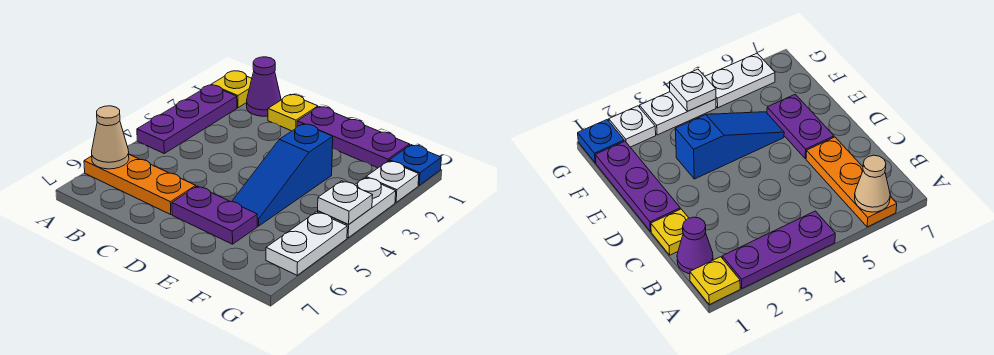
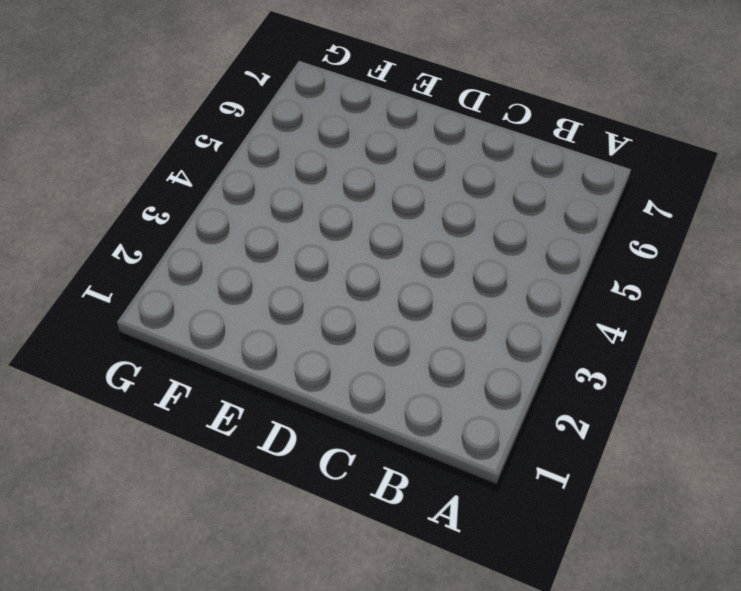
none -> yellow plate A1 level 1
none -> purple plate A2:A4 level 1
none -> orange plate A6:C6 level 1

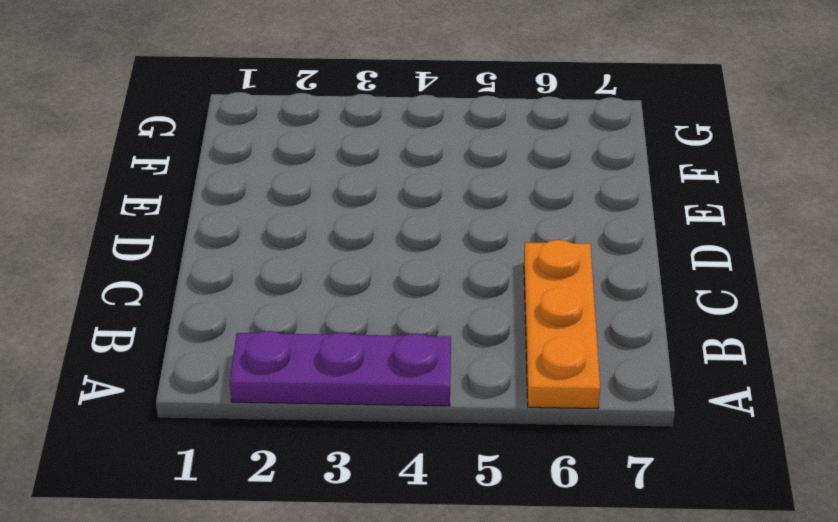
none -> yellow plate A1 level 1
none -> purple cone B1 level 1
none -> yellow plate C1 level 1

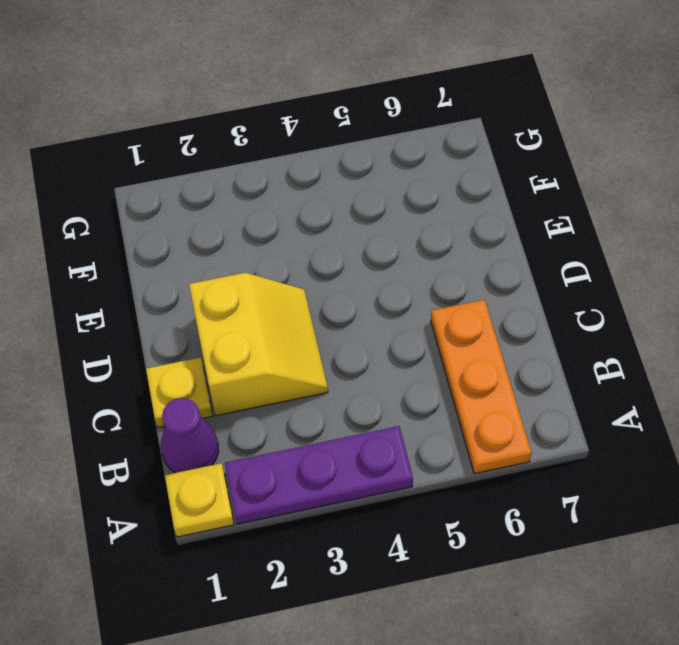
yellow slope C2:D3 level 1 top 2 -> none
none -> purple plate D1:F1 level 1
none -> purple plate D6:E6 level 1
none -> blue slope E3:E5 level 1 top 3

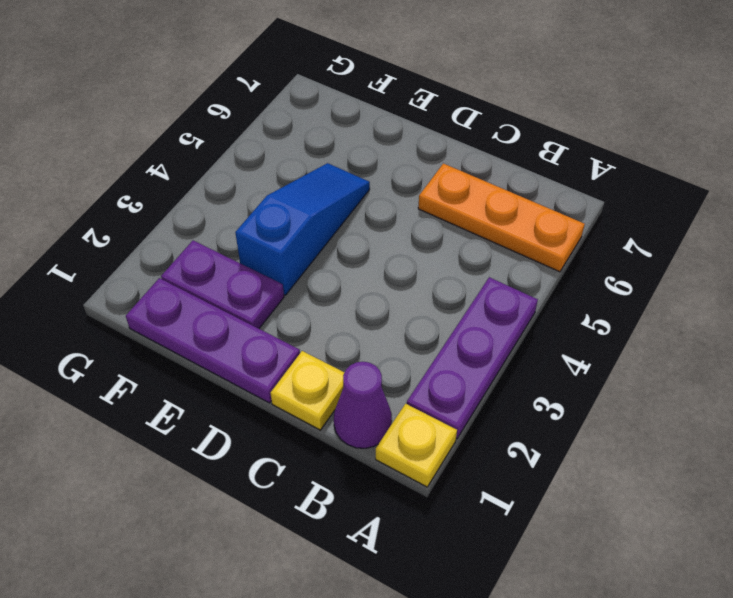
purple plate E2:F2 level 1 -> purple plate D6:E6 level 1
none -> blue plate G1 level 1
none -> white plate G2 level 1
none -> white plate G3:G4 level 1

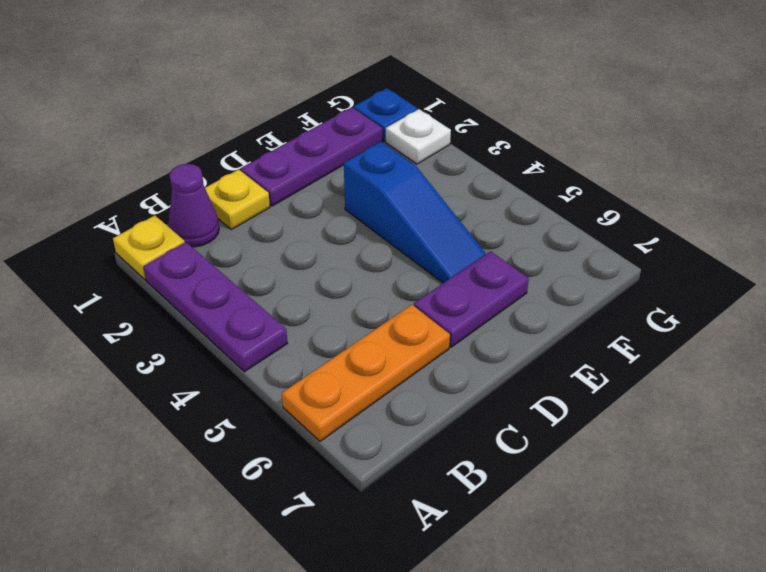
none -> white plate G3:G4 level 1
none -> white plate G5:G6 level 1
none -> tan cone A6 level 2

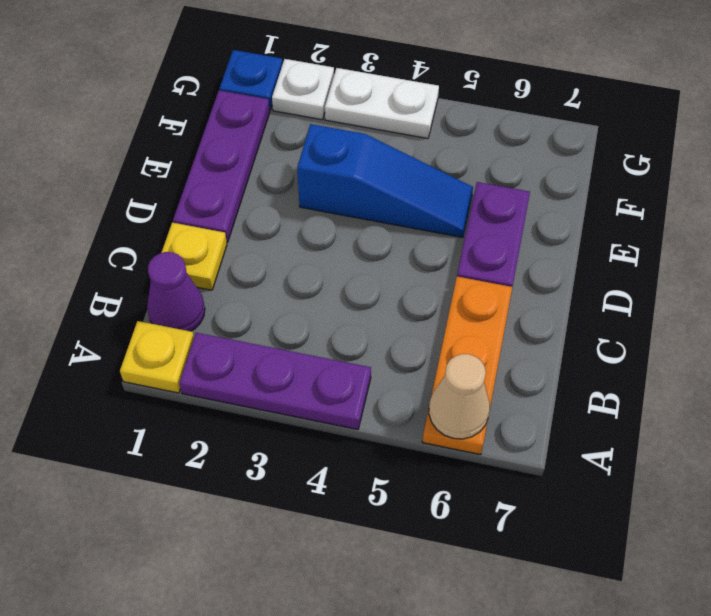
none -> white plate G5:G6 level 1
none -> white plate G4 level 2

